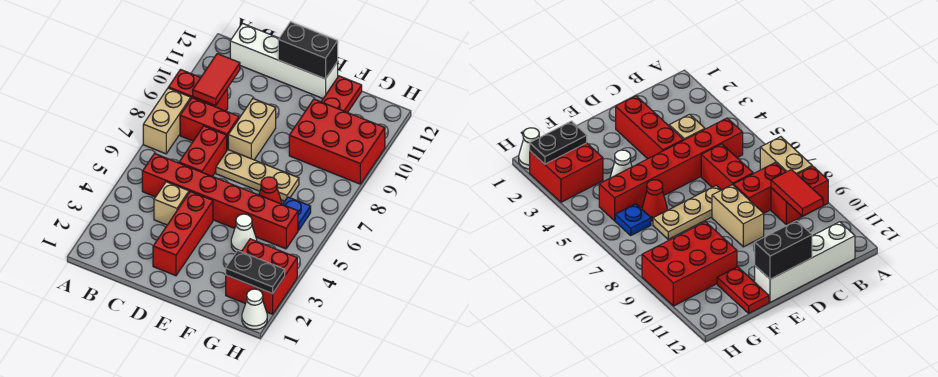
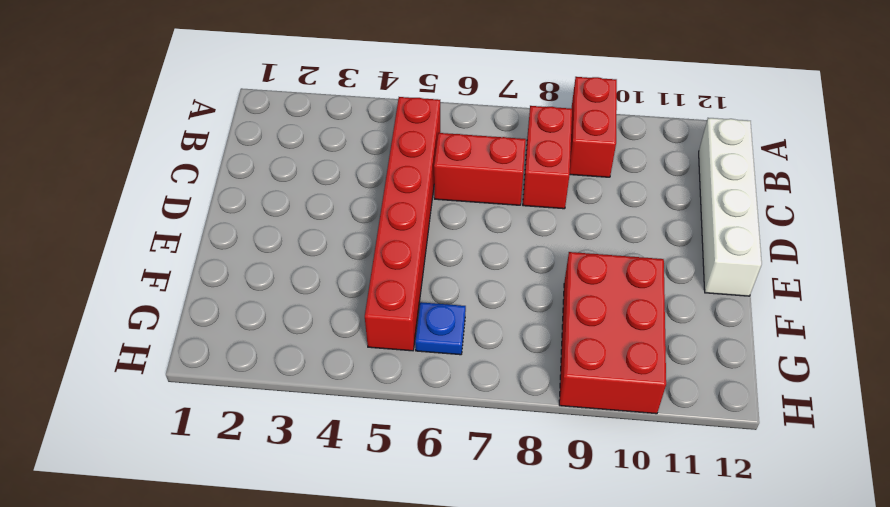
none -> tan brick A7:A8 level 1
none -> tan brick C4 level 1
none -> red brick D2:D4 level 1

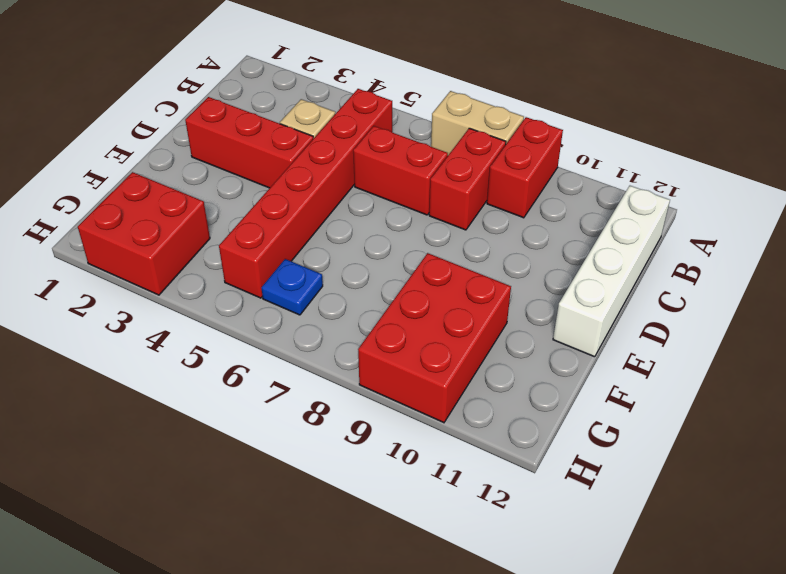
none -> tan plate D7:F7 level 1
none -> tan brick D8:D9 level 1
none -> white cone F4 level 1

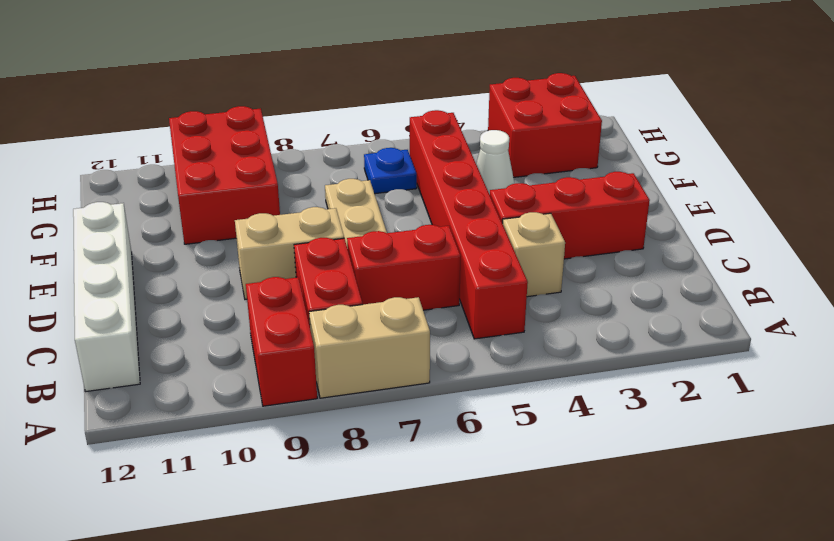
none -> red cone F6 level 1
none -> red plate F11:F12 level 1
none -> white cone H1 level 1

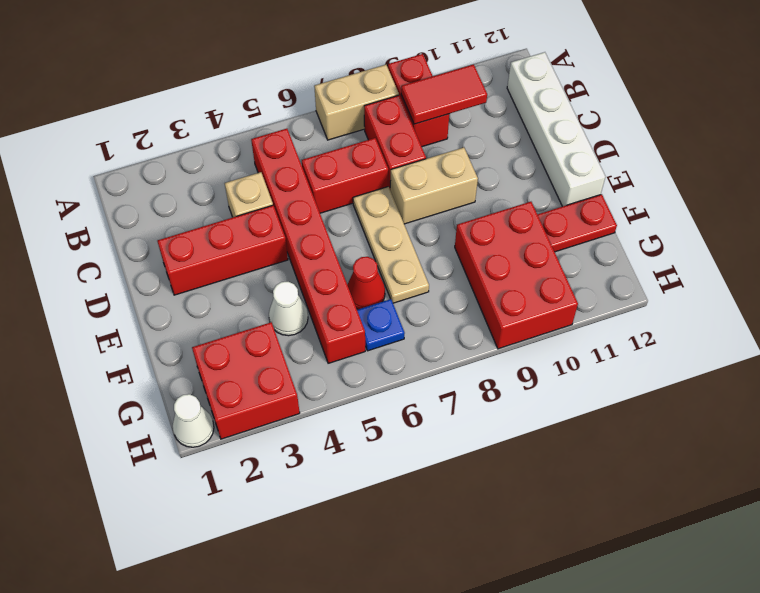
none -> black brick D12:E12 level 2
none -> black plate G2:H2 level 2

